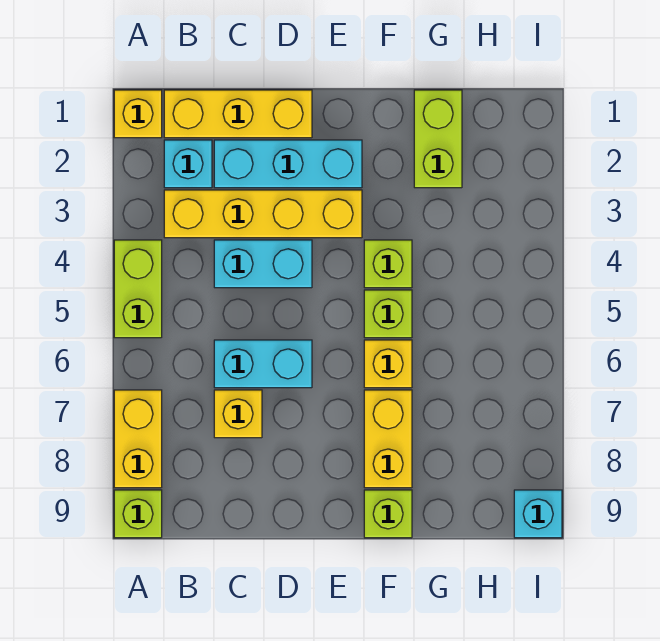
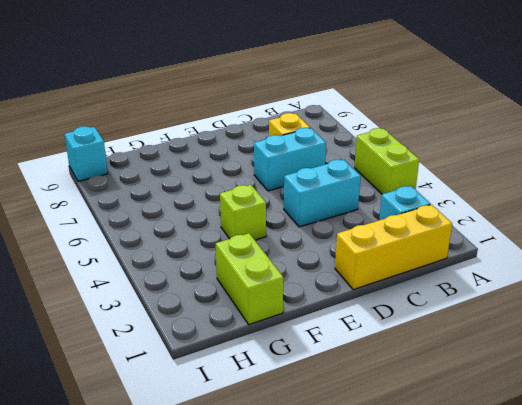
none -> yellow brick A1 level 1
none -> yellow brick A7:A8 level 1
none -> lime brick A9 level 1

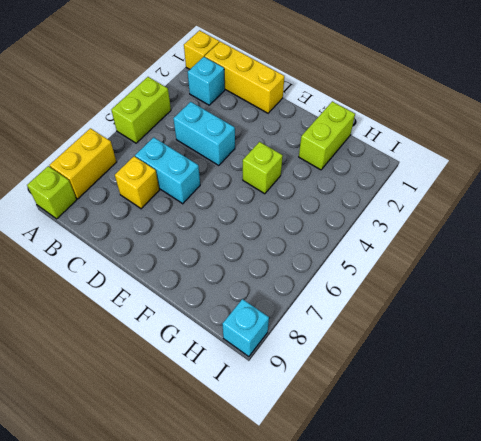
none -> yellow brick B3:E3 level 1
none -> cyan brick C2:E2 level 1
none -> lime brick F5 level 1

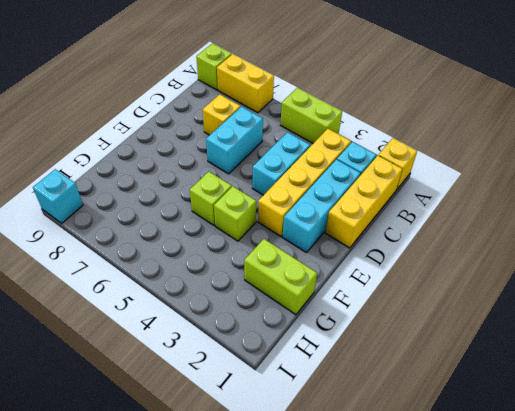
none -> yellow brick F6 level 1
none -> yellow brick F7:F8 level 1
none -> lime brick F9 level 1

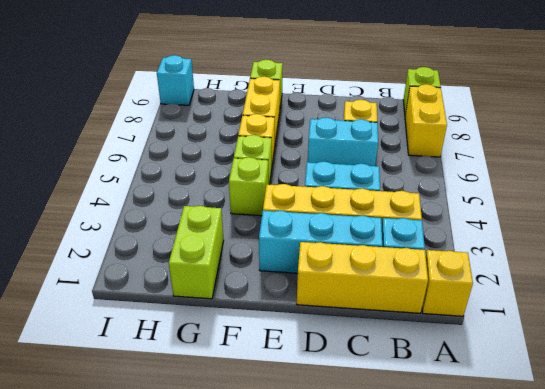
none -> lime brick A4:A5 level 1

